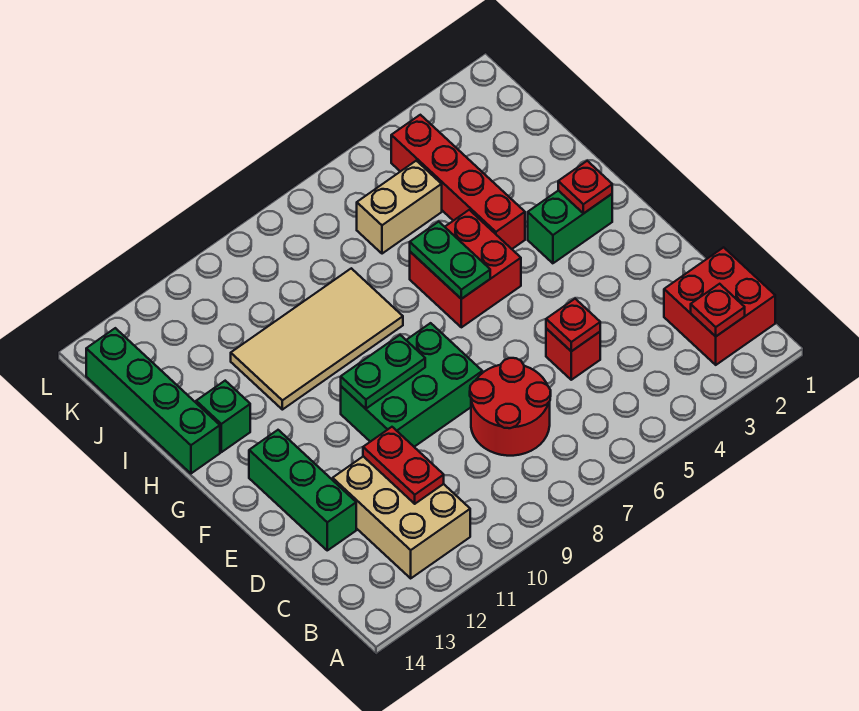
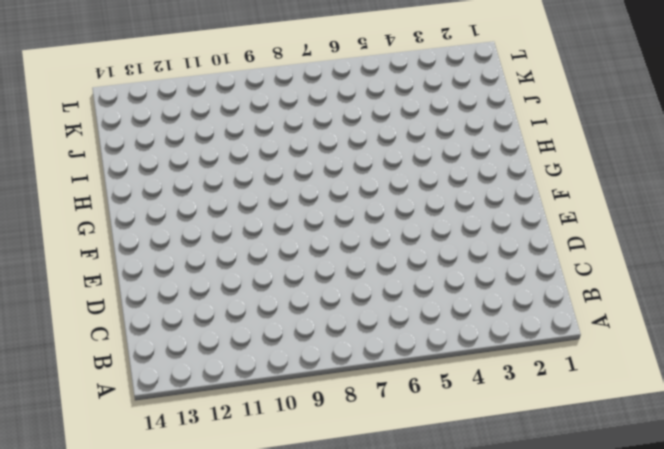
none -> red brick B1:C2 level 1
none -> tan brick B11:D12 level 1
none -> red round brick C7:D8 level 1

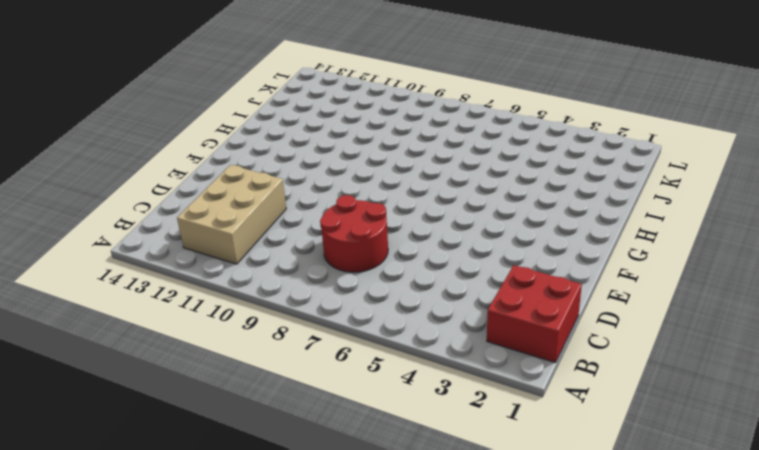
none -> red brick D5 level 1
none -> green brick D13:F13 level 1
none -> green brick E8:F10 level 1

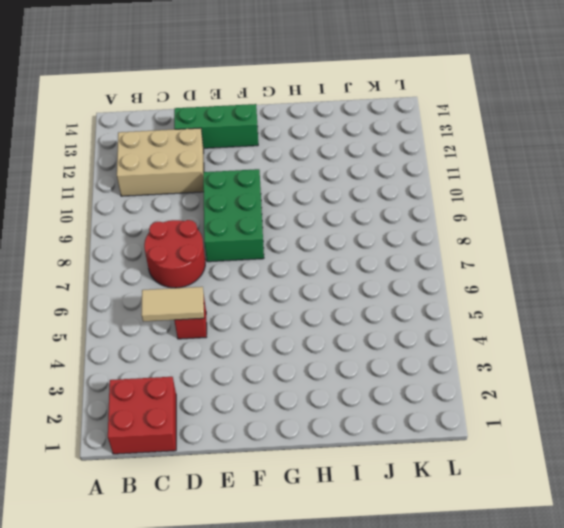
tan tile C5:D5 level 2 -> red plate D5 level 2
none -> green brick G2:G3 level 1
none -> red brick G5:H6 level 1
none -> red brick H4:K4 level 1

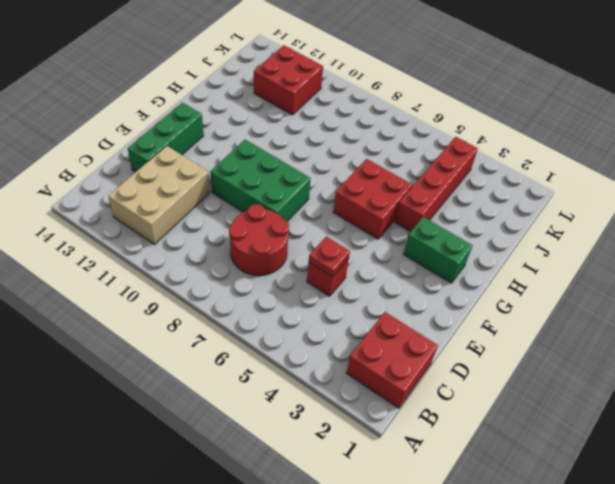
red brick J11:K12 level 1 -> none
none -> tan tile H8:I11 level 1
none -> green brick H13 level 1
none -> green brick H14:K14 level 1

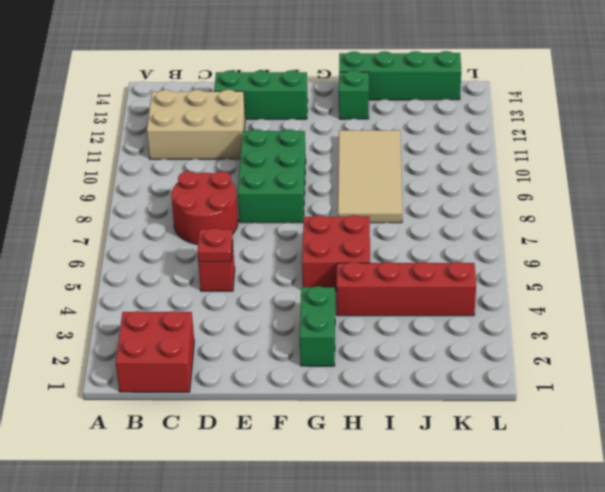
none -> tan brick J5:J6 level 1
none -> red plate B2 level 2
none -> red plate C11:D11 level 2

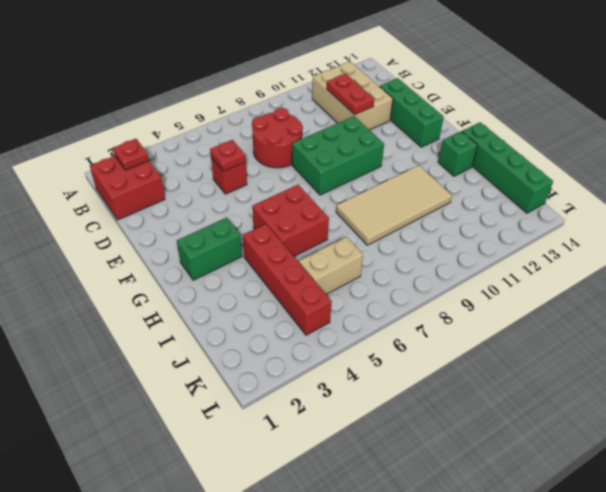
none -> green plate F9:F10 level 2
none -> red plate G2 level 2
none -> green plate G6:H6 level 2

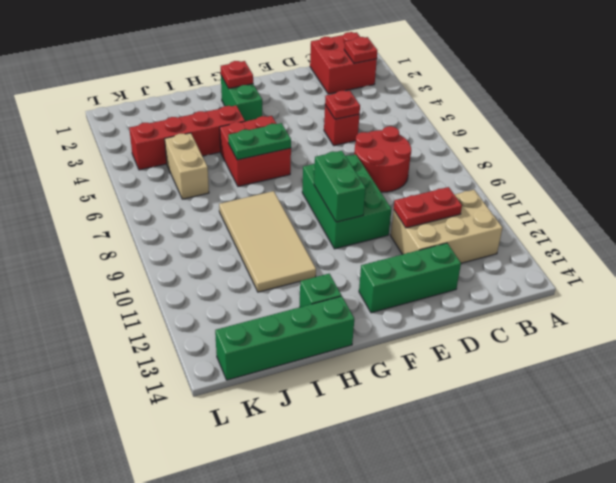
green brick F9:F10 level 2 -> green plate F9:F10 level 2

